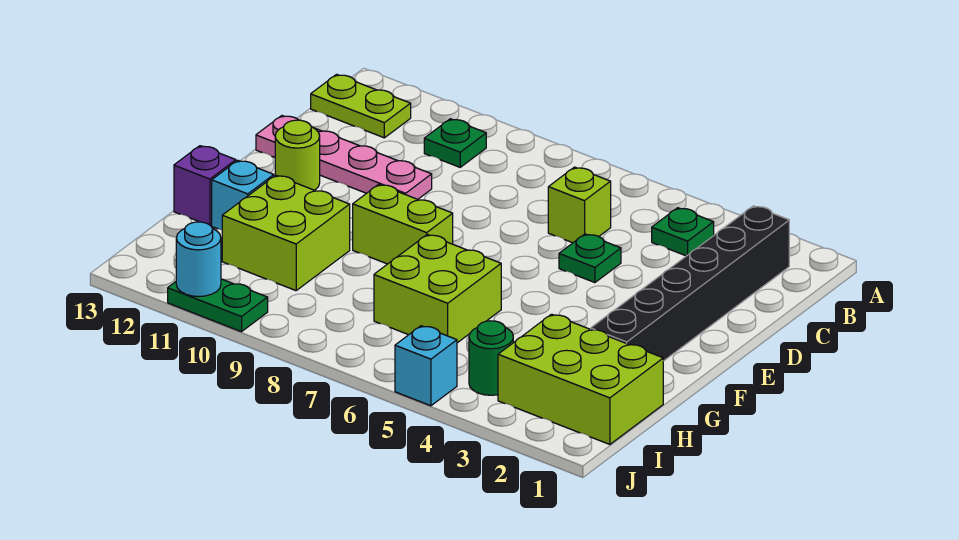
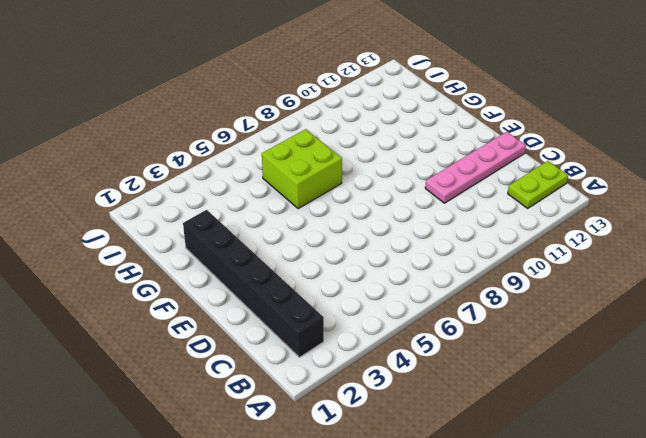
none -> green plate B4 level 1
none -> green plate B10 level 1
none -> lime brick C6 level 1

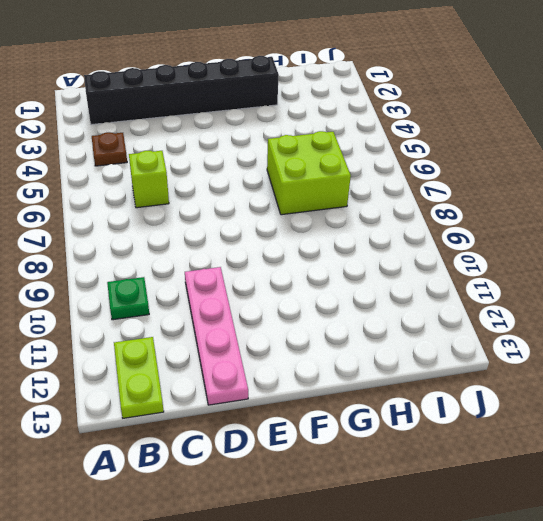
brown plate B4 level 1 -> green plate B4 level 1
none -> green plate D5 level 1
none -> lime round brick E12 level 1
none -> lime brick F8:F9 level 1

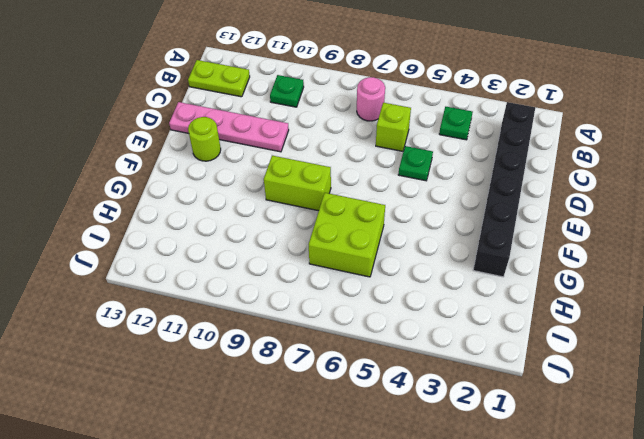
pink round brick B7 level 1 -> none
none -> lime brick G10:H11 level 1
none -> cyan brick G12 level 1
none -> purple brick G13 level 1

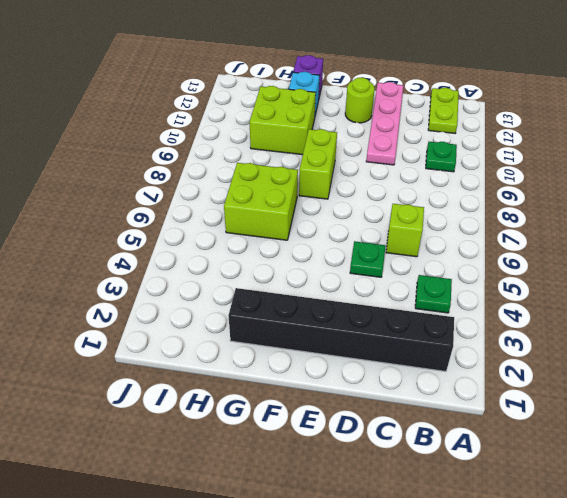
none -> lime brick H1:I3 level 1
none -> green round brick I4 level 1
none -> cyan brick J5 level 1

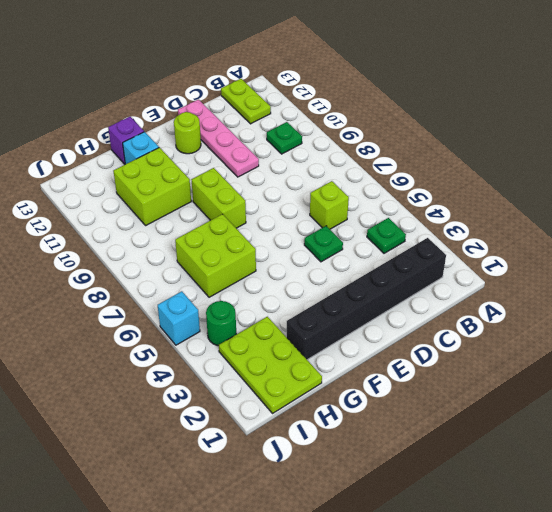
lime plate H1:I3 level 1 -> lime brick H1:I3 level 1
none -> green plate J10:J11 level 1
none -> cyan round brick J11 level 2

